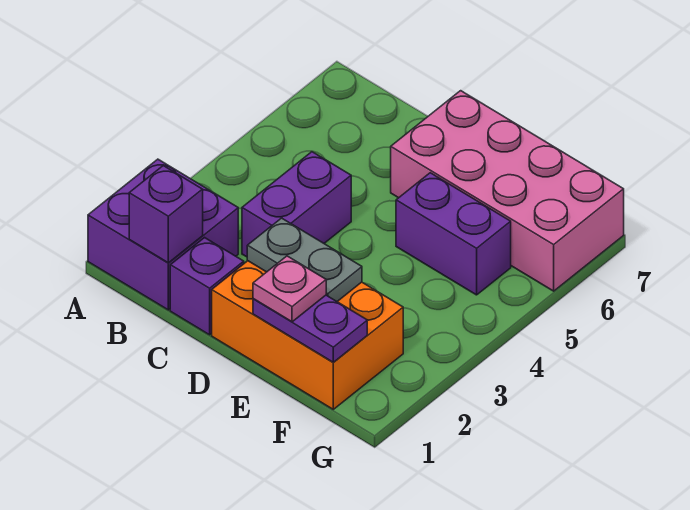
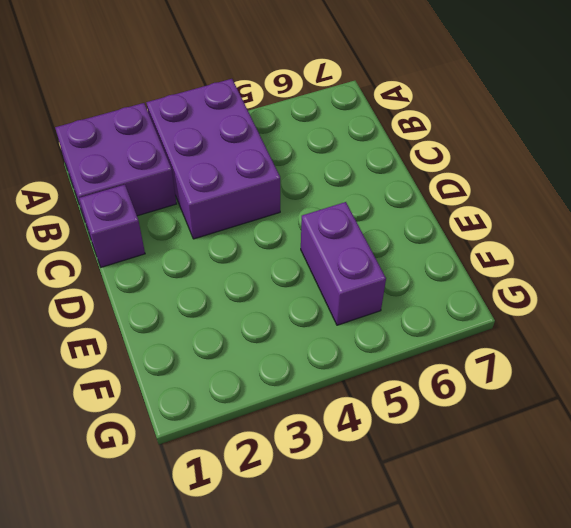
purple brick A3:C4 level 1 -> purple brick C3:C4 level 1
none -> orange brick D1:F2 level 1
none -> pink brick D6:G7 level 1

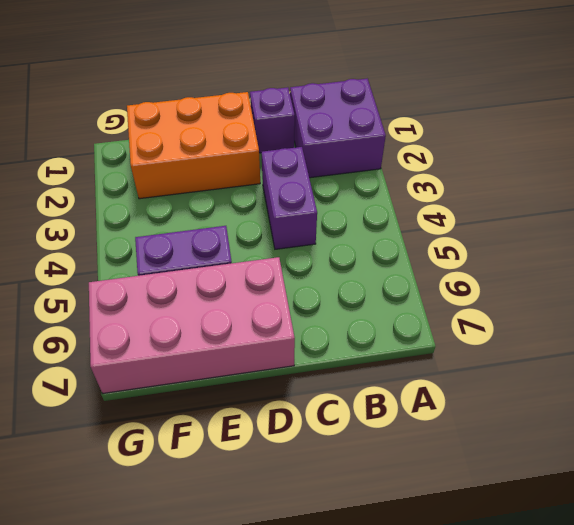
none -> purple brick B1 level 2
none -> grey plate D2:E2 level 2

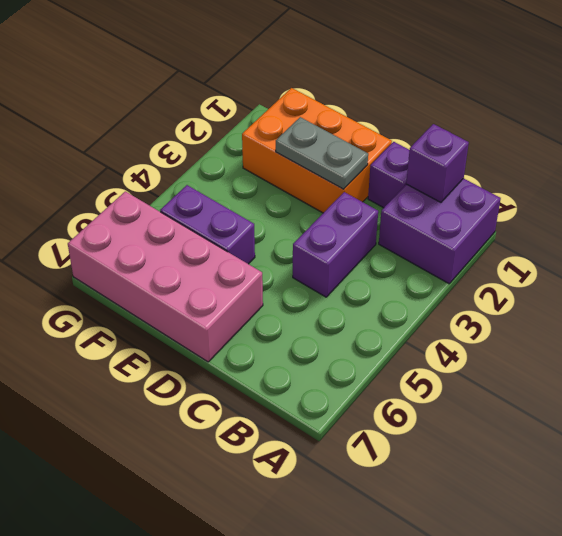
none -> purple plate E1:F1 level 2
none -> pink plate E1 level 3

